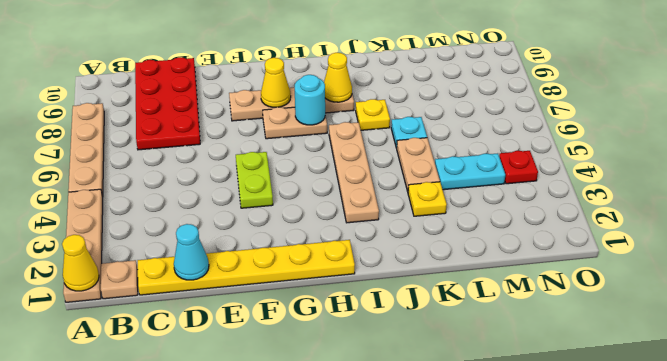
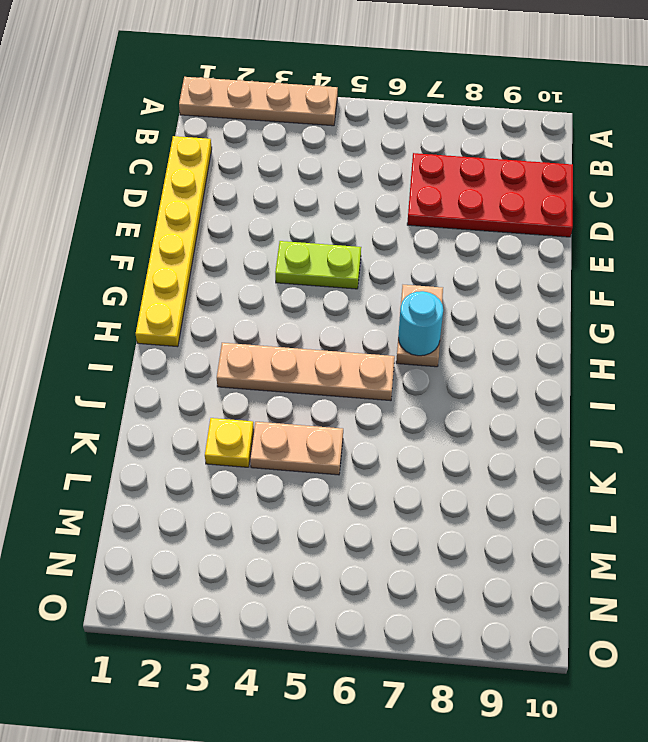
none -> tan plate A5:A8 level 1
none -> tan plate B1 level 1
none -> tan plate F8:I8 level 1

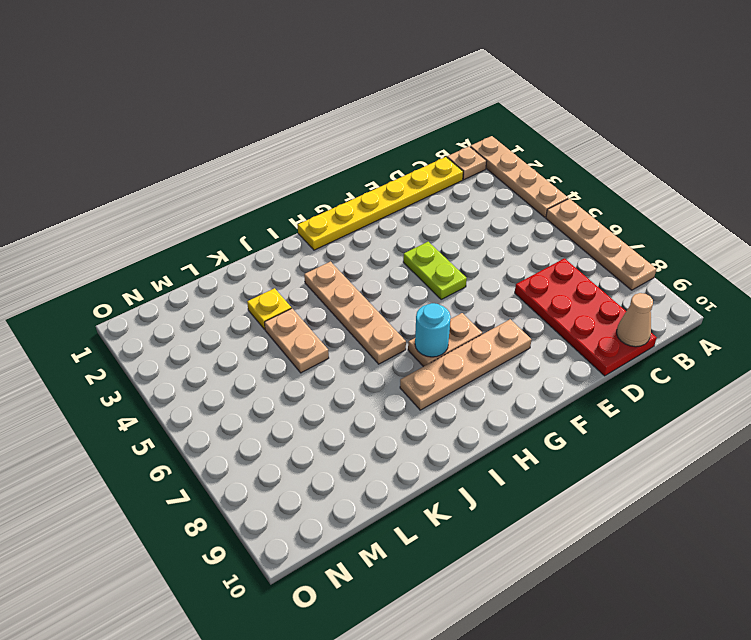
tan cone C10 level 2 -> none
none -> yellow plate J7 level 1
none -> cyan plate K6 level 1
none -> cyan plate L4:M4 level 1

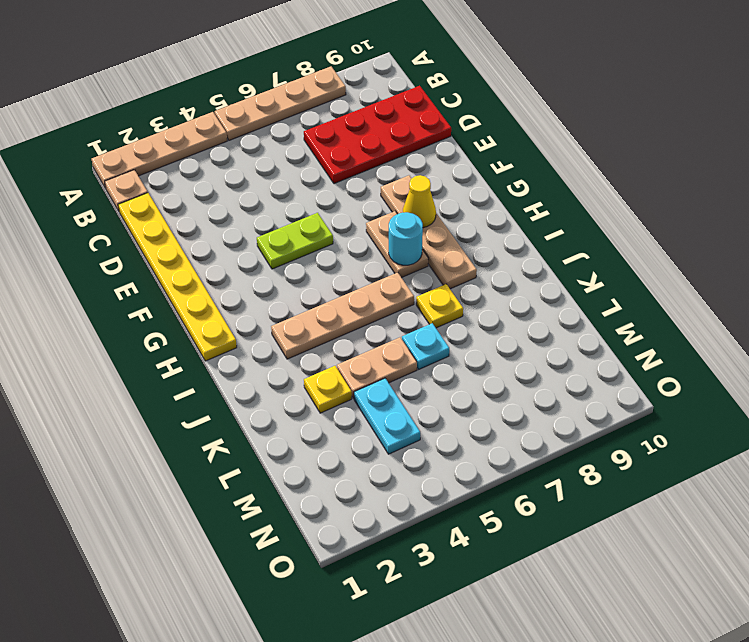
none -> red plate N4 level 1
none -> yellow cone A1 level 2
none -> cyan cone D1 level 2

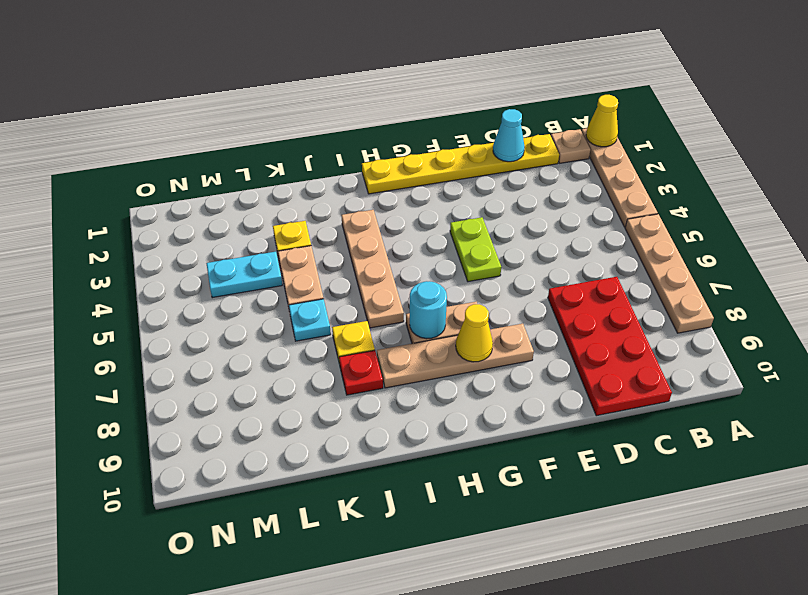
red plate J8 level 1 -> red plate N4 level 1
none -> yellow cone I8 level 2

